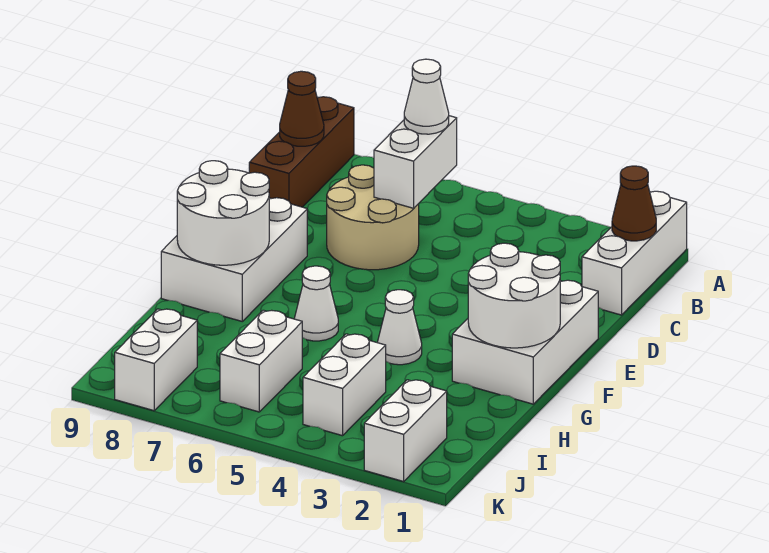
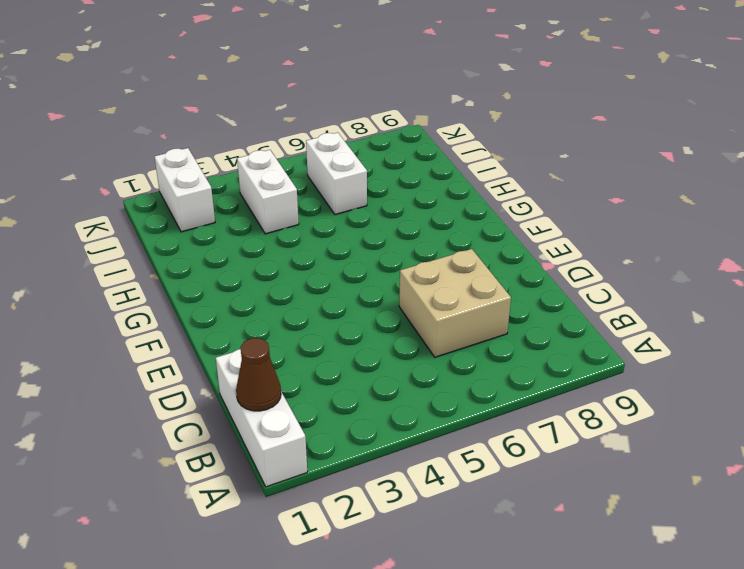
tan brick C6:D7 level 1 -> tan round brick C6:D7 level 1
none -> brown brick A9:C9 level 1
none -> white brick E1:G2 level 1
none -> white brick E8:G9 level 1

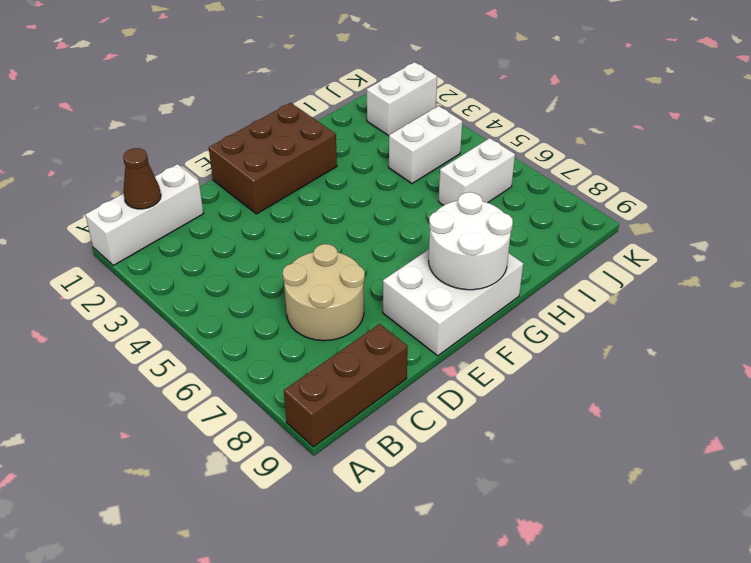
brown brick E1:G2 level 1 -> white brick E1:G2 level 1
none -> white cone G4 level 1
none -> white cone G6 level 1
none -> white brick J8:K8 level 1

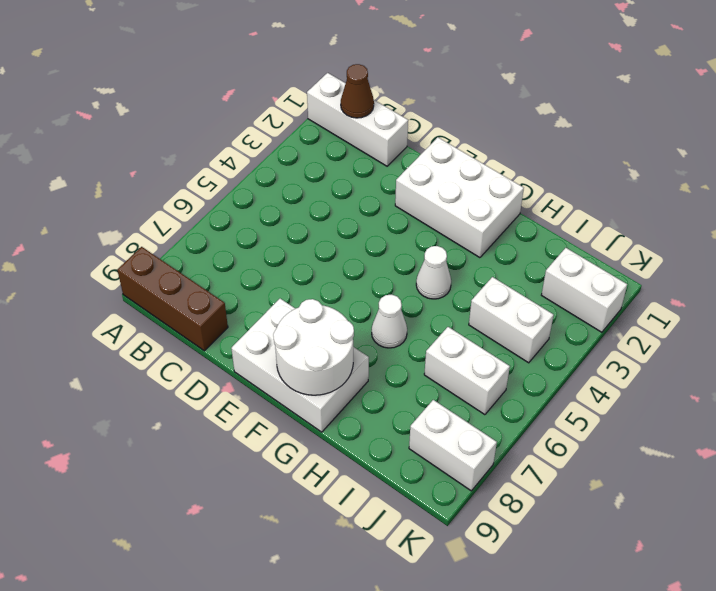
none -> tan round brick C6:D7 level 1
none -> white brick B6:C6 level 2
none -> brown cone B9 level 2

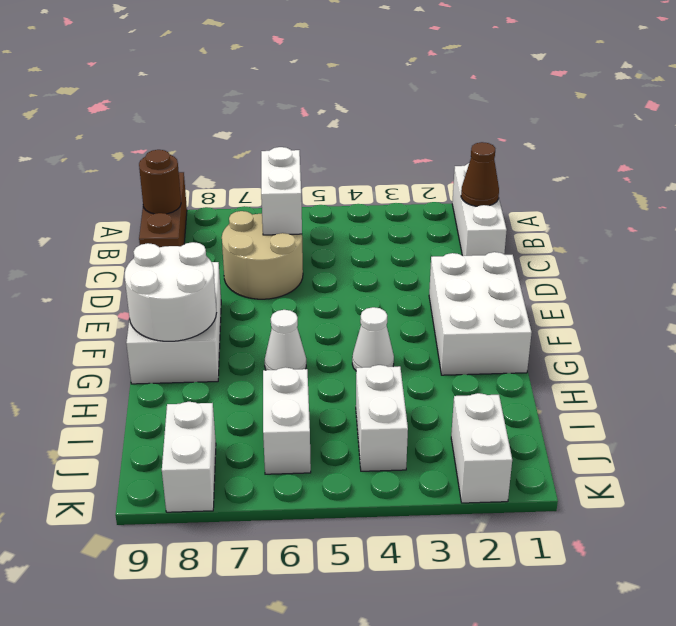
brown round brick B9 level 2 -> brown cone B9 level 2
none -> white round brick F1:G2 level 2
none -> white cone B6 level 3

